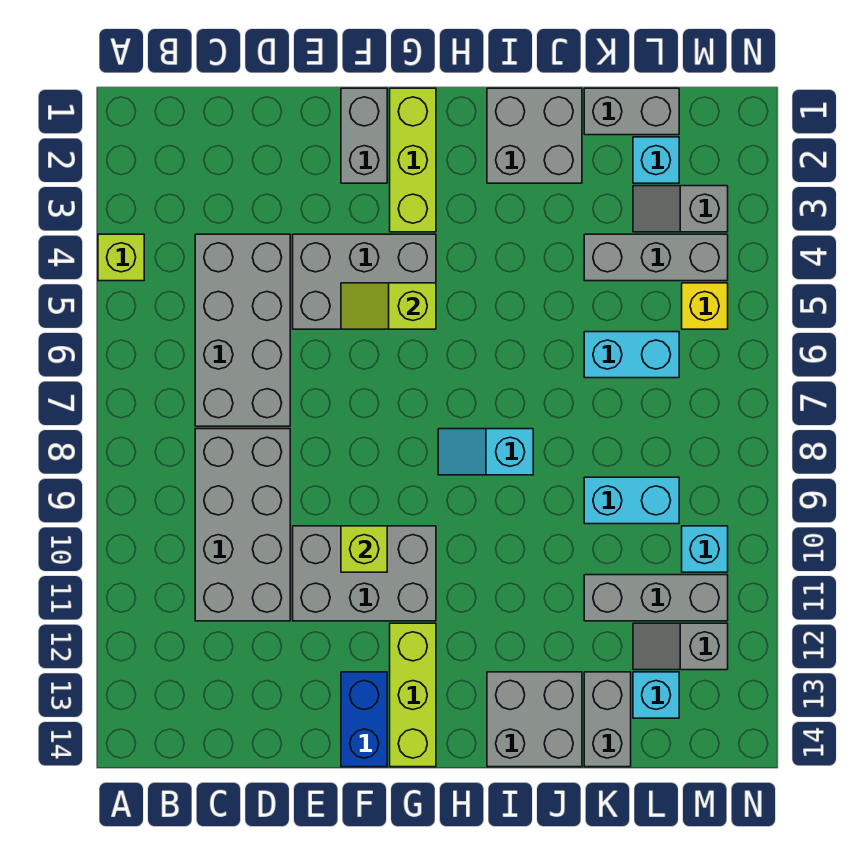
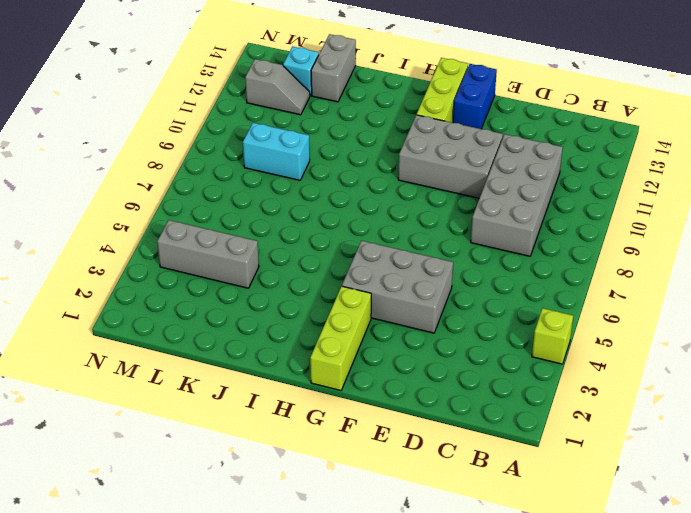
none -> grey brick C4:D7 level 1
none -> grey brick F1:F2 level 1
none -> cyan slope H8:I8 level 1 top I

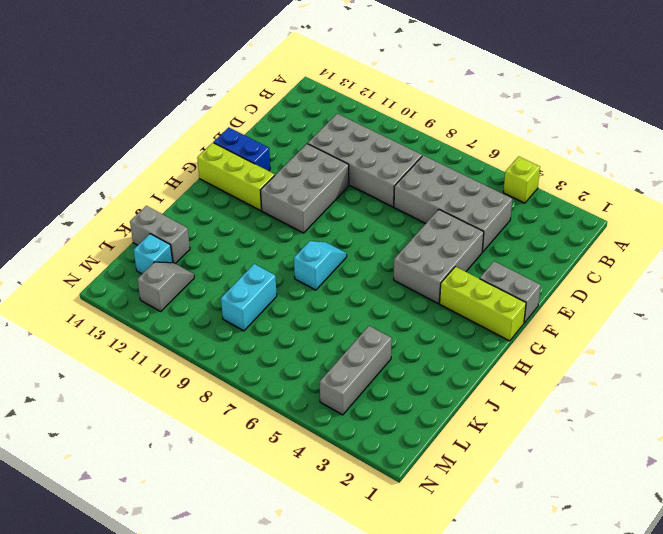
none -> grey brick I1:J2 level 1
none -> grey brick I13:J14 level 1
none -> grey brick K1:L1 level 1

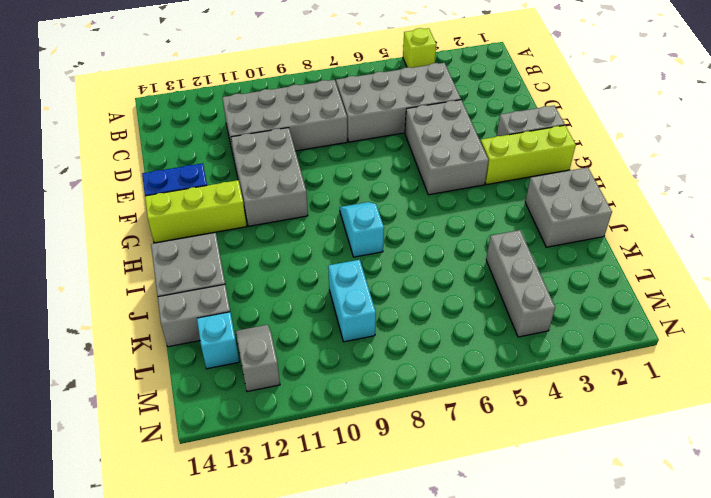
none -> grey brick K1:L1 level 1
none -> cyan brick K6:L6 level 1
none -> grey brick K11:M11 level 1

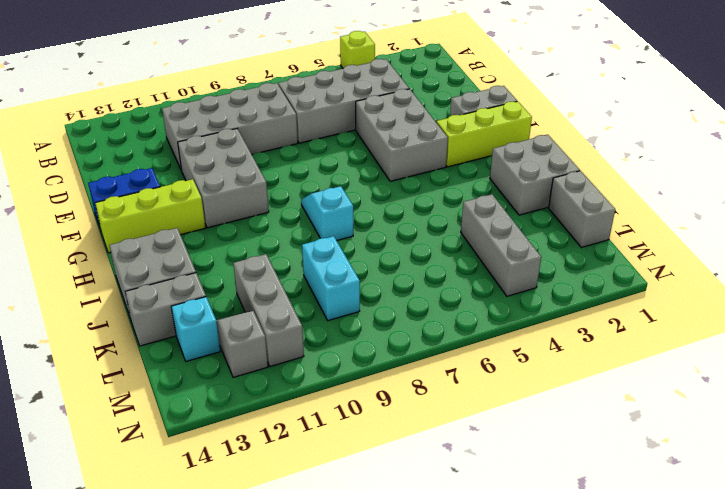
none -> cyan brick K6:L6 level 1
none -> cyan brick L2 level 1
none -> grey slope L3:M3 level 1 top M

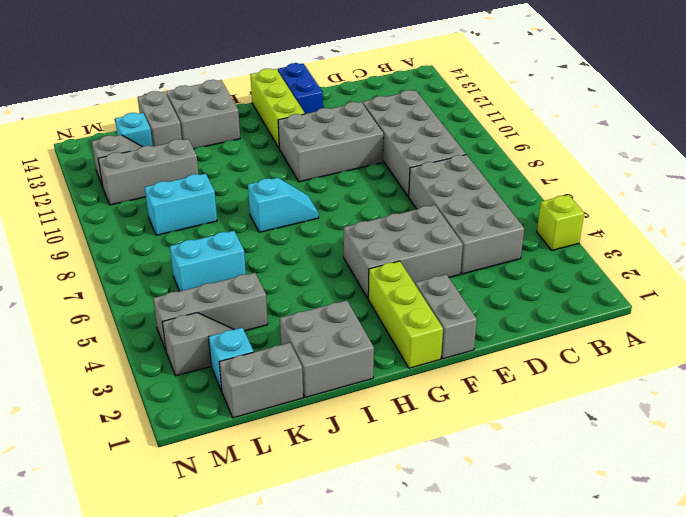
none -> yellow brick M5 level 1
none -> cyan brick M10 level 1
none -> lime slope F5:G5 level 2 top G

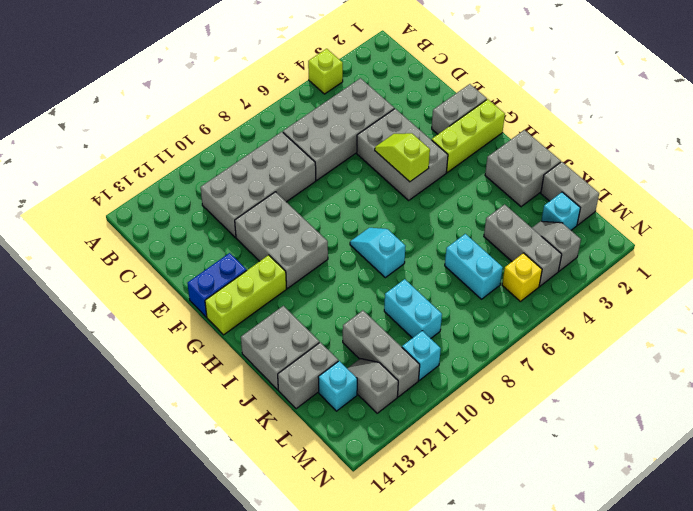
none -> lime brick F10 level 2

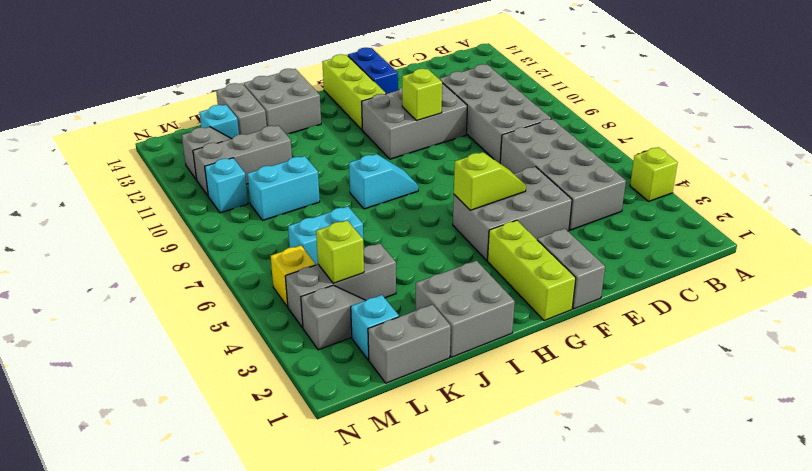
lime brick L4 level 2 -> none

